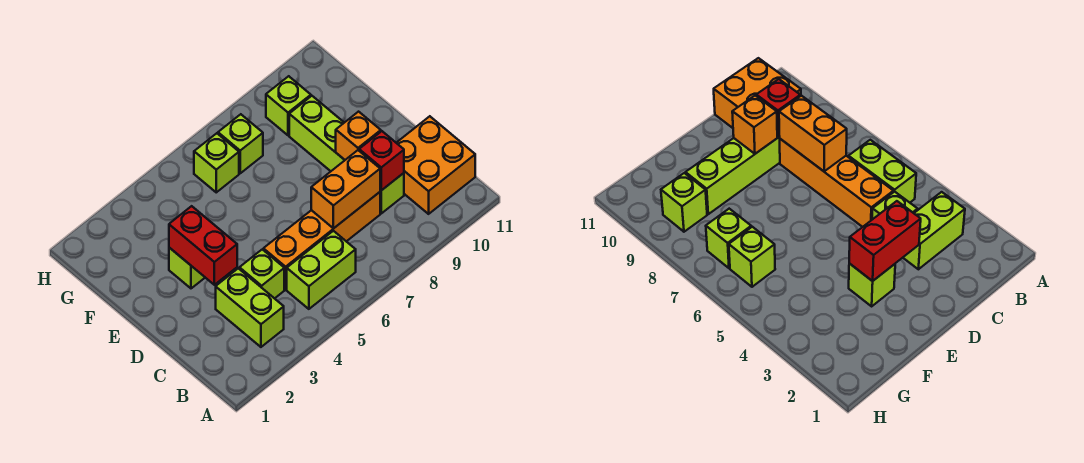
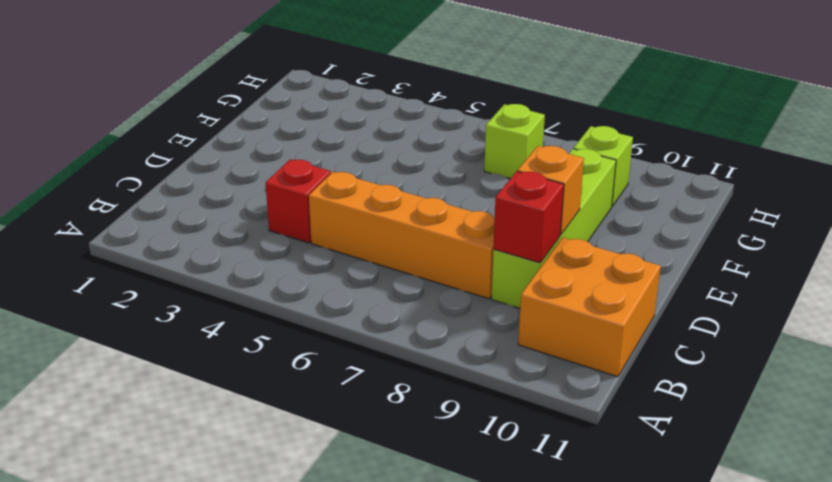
red brick C4 level 1 -> lime brick C4 level 1
none -> lime brick B3:C3 level 1
none -> lime brick B5:B6 level 1
none -> lime brick E3 level 1

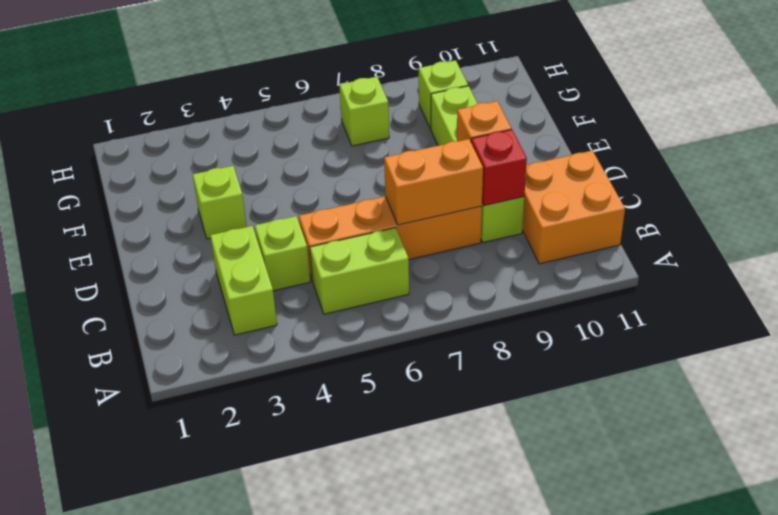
none -> lime brick G6 level 1
none -> red brick D3:E3 level 2

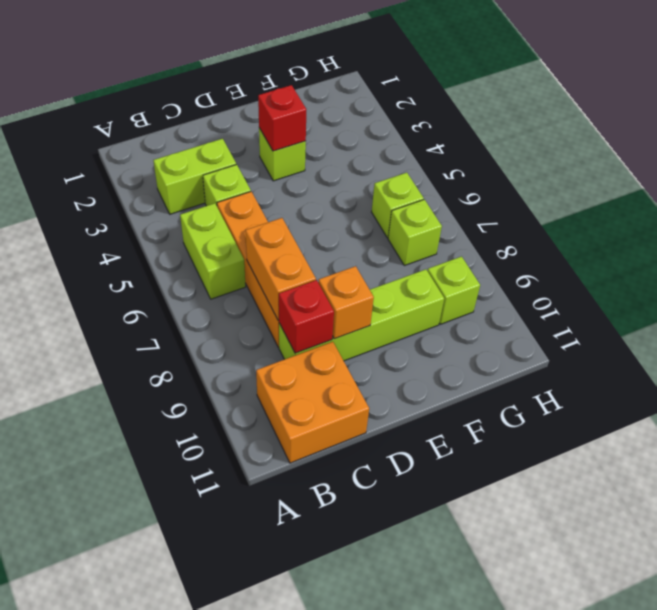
red brick E3 level 2 -> red brick D3:E3 level 2

